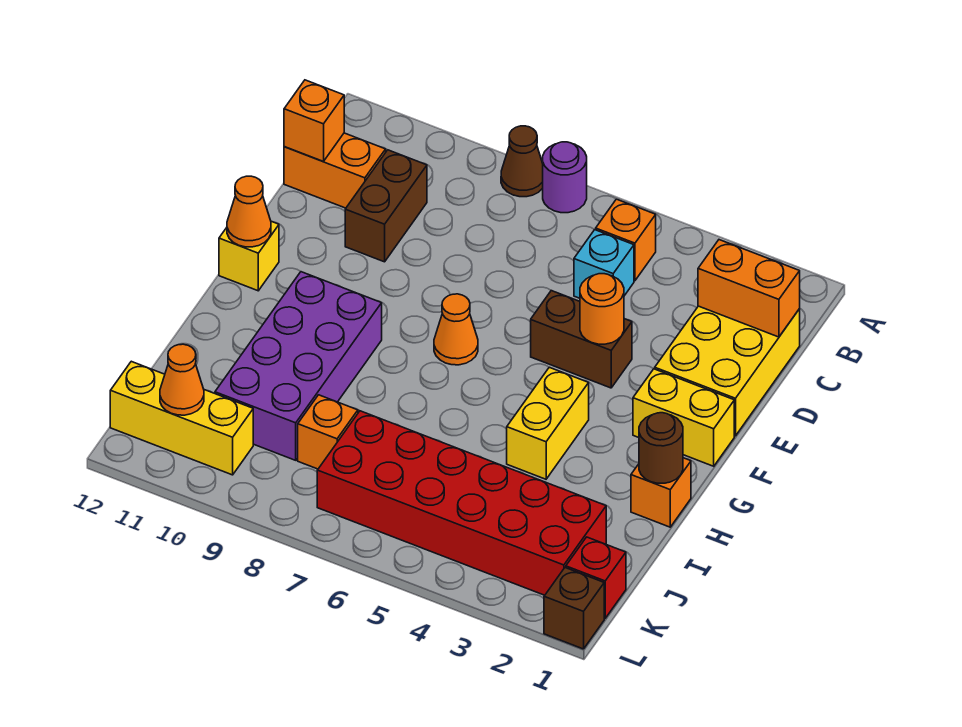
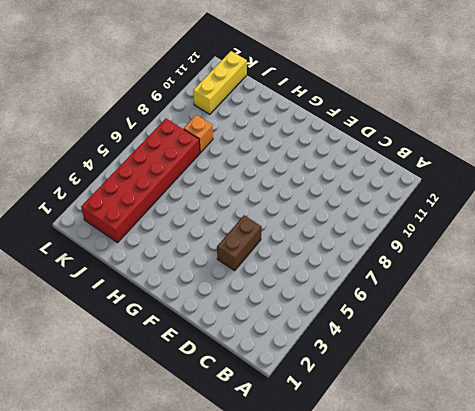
none -> purple round brick A7 level 1
none -> brown cone A8 level 1
none -> orange brick B5 level 1

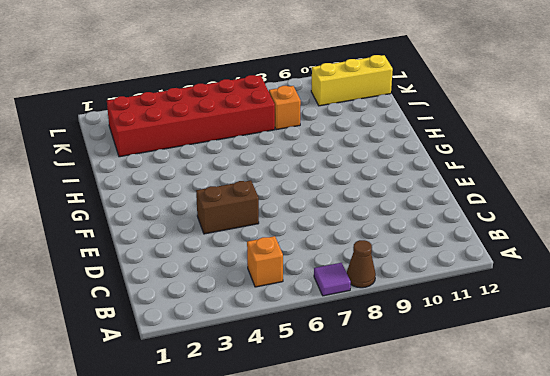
purple tile A7 level 1 -> purple round brick A7 level 1
none -> yellow brick C1:E2 level 1
none -> cyan brick C5 level 1
none -> brown brick C10:D10 level 1

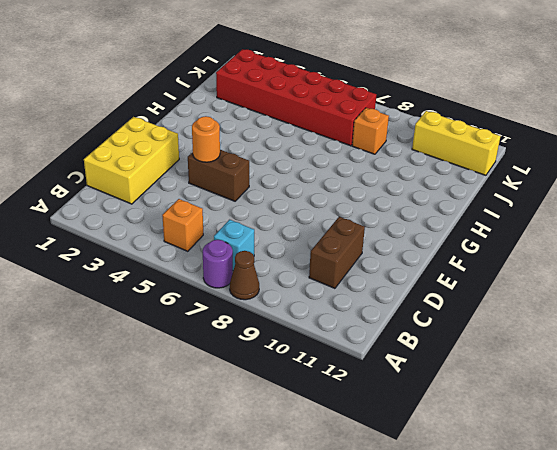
cyan brick B7 level 1 -> cyan brick C5 level 1
none -> orange brick C11:C12 level 1
none -> yellow brick F1:F2 level 1
none -> orange cone F7 level 1

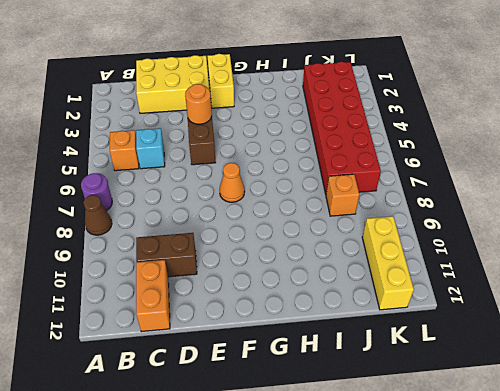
none -> yellow brick F12 level 1
none -> yellow brick G4:H4 level 1
none -> purple brick G9:J10 level 1

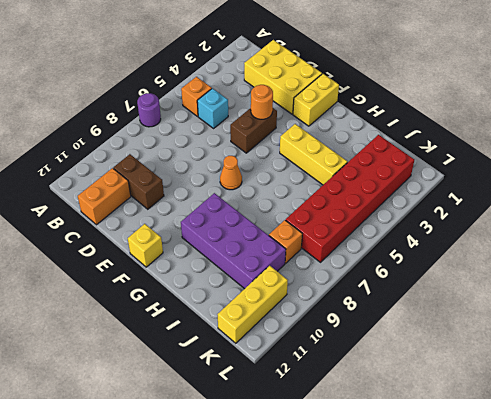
yellow brick G4:I4 level 1 -> yellow brick G4:H4 level 1
none -> brown cone A8 level 1
none -> orange brick H1 level 1
none -> red brick K1 level 1

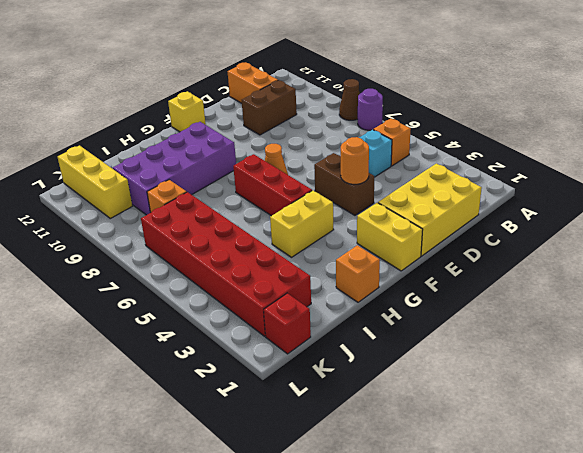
red brick G5:G7 level 1 -> none
none -> brown brick L1 level 1
none -> orange brick C1:C2 level 2
none -> orange brick C12 level 2

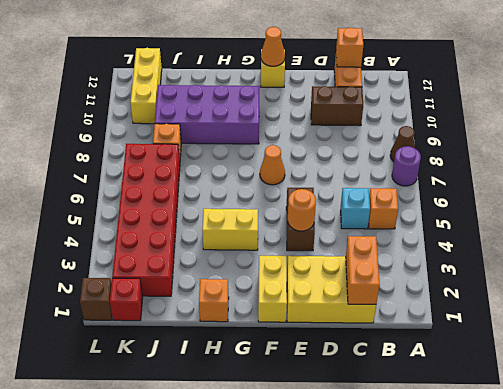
none -> brown round brick H1 level 2
none -> orange cone K11 level 2

